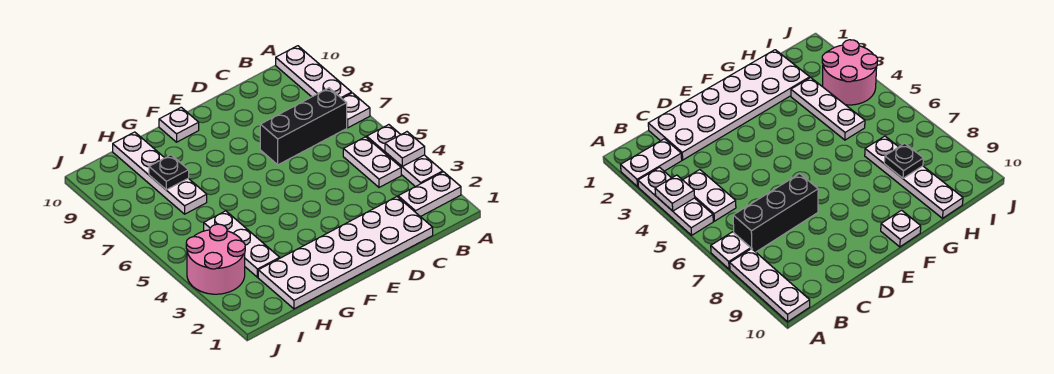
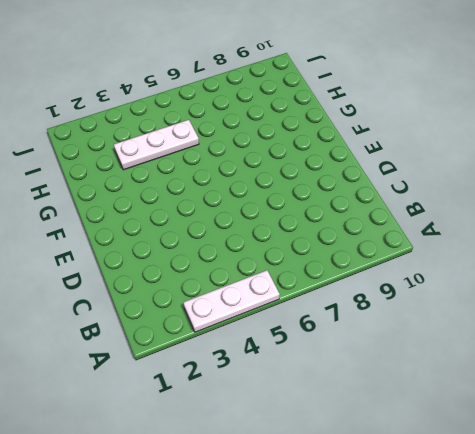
none -> white plate A2:B2 level 1
none -> white plate A7 level 1
none -> white plate A8:A10 level 1

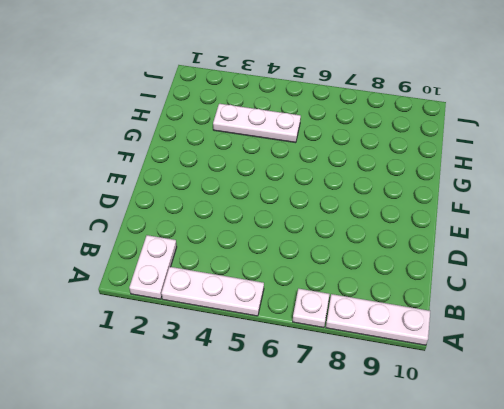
none -> white plate B4:B5 level 1
none -> black brick B7:D7 level 1
none -> white plate C1:H2 level 1

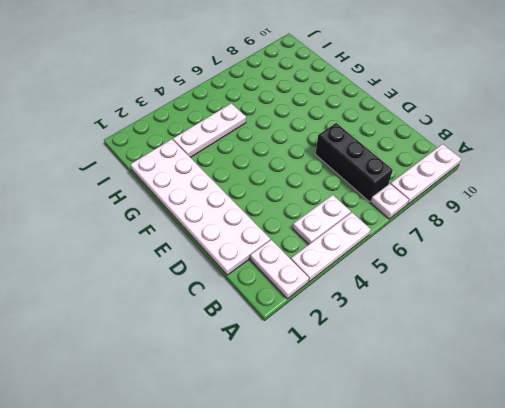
none -> white plate F10 level 1
none -> white plate H7:H10 level 1
none -> pink round brick I3:J4 level 1

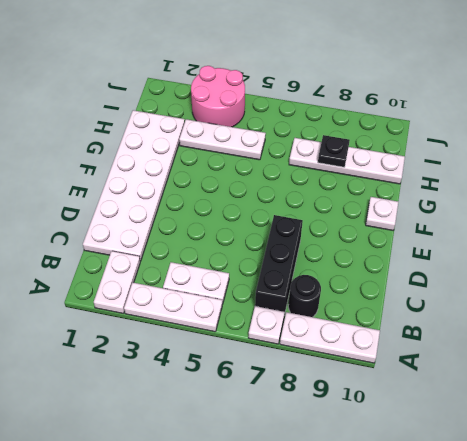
black round brick B8 level 1 -> none
none -> white plate A4 level 2

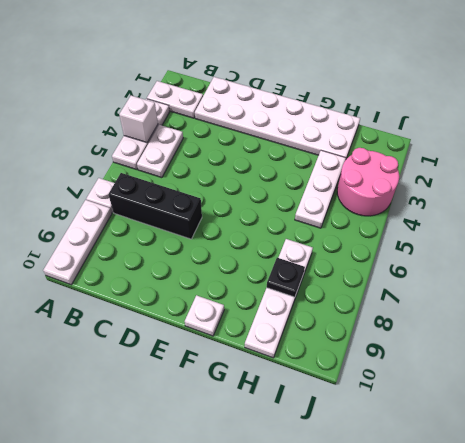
white brick A4 level 2 -> white plate A4 level 2

